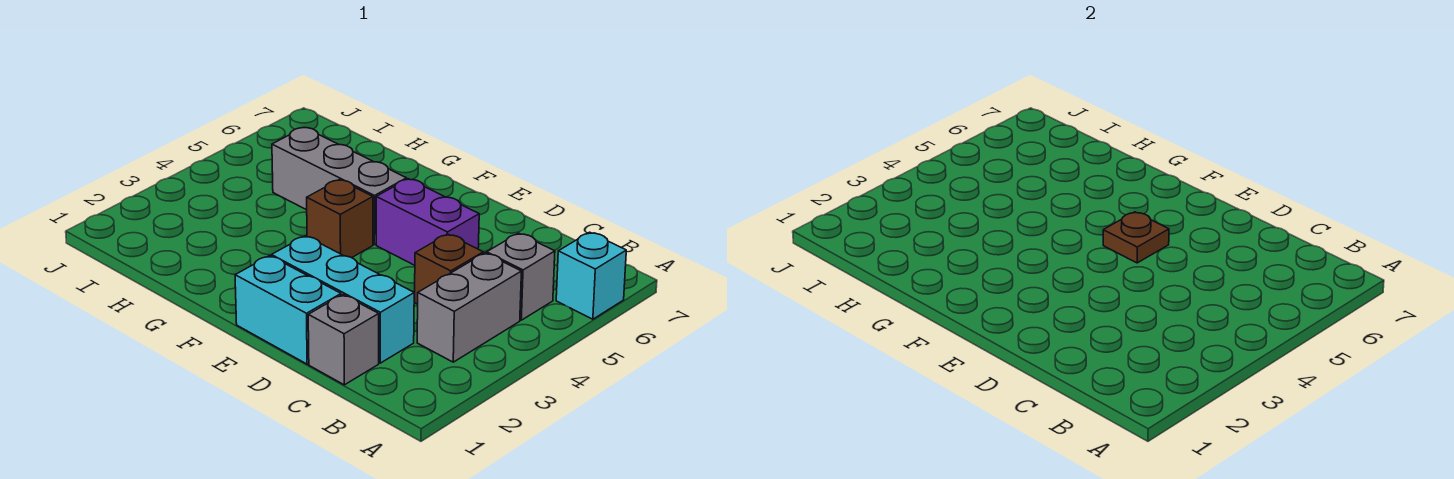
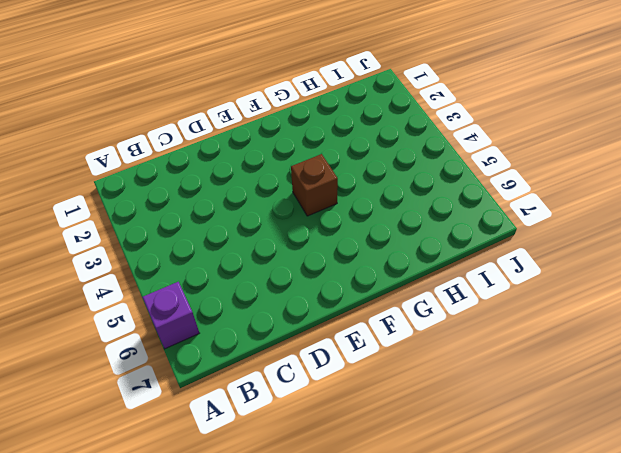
purple brick A6 level 1 -> cyan brick A6 level 1
none -> grey brick B3:B4 level 1
none -> grey brick B5 level 1

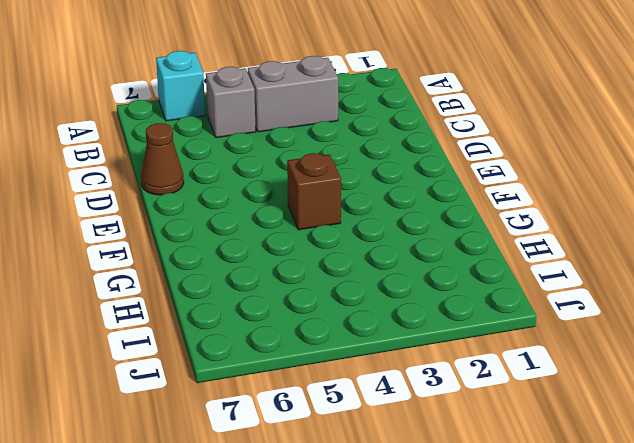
brown cone D7 level 1 -> none
none -> grey brick C1 level 1
none -> cyan brick C2:E2 level 1

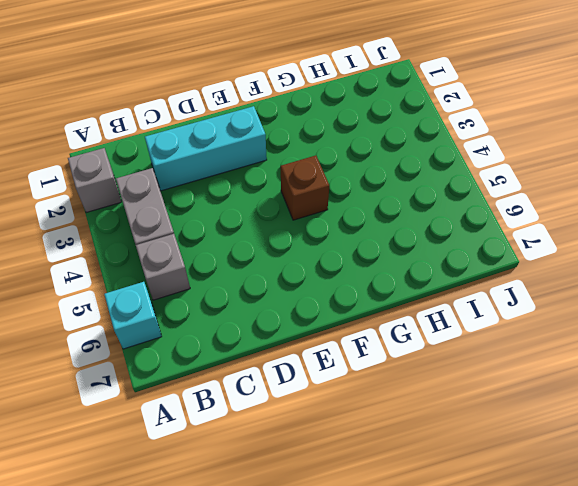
grey brick A2 level 1 -> grey brick C1 level 1
none -> brown brick C4 level 1
none -> cyan brick D1:E1 level 1

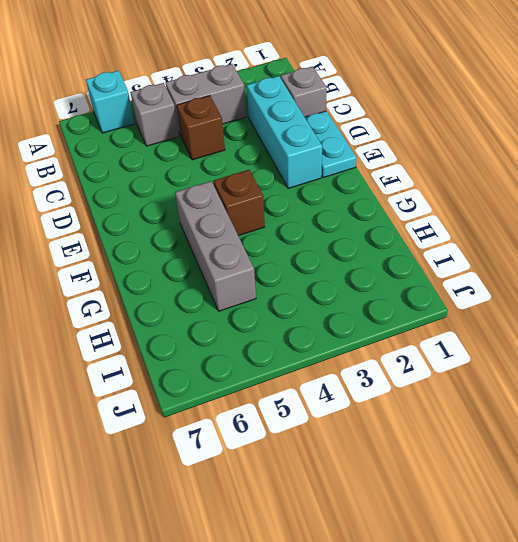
cyan plate D1:E1 level 1 -> cyan brick D1:E1 level 1
none -> purple brick D5:E5 level 1
none -> brown plate E5 level 2

